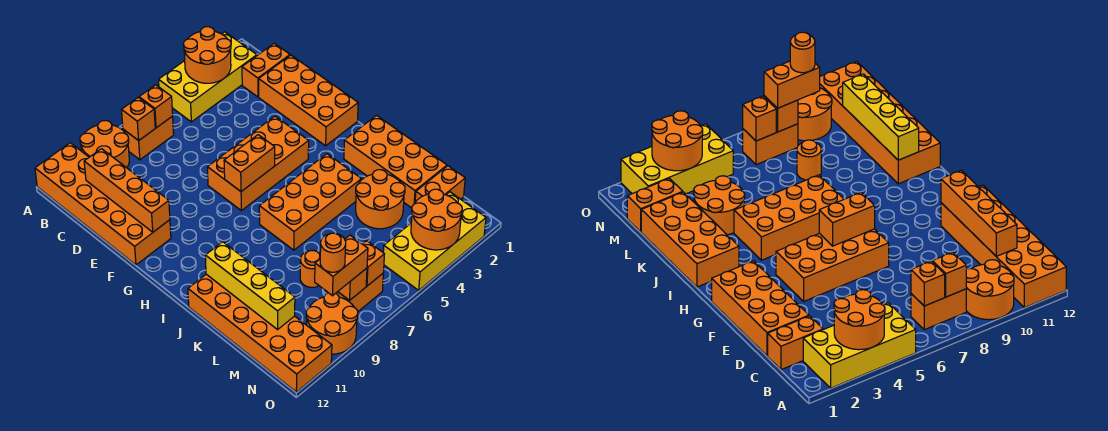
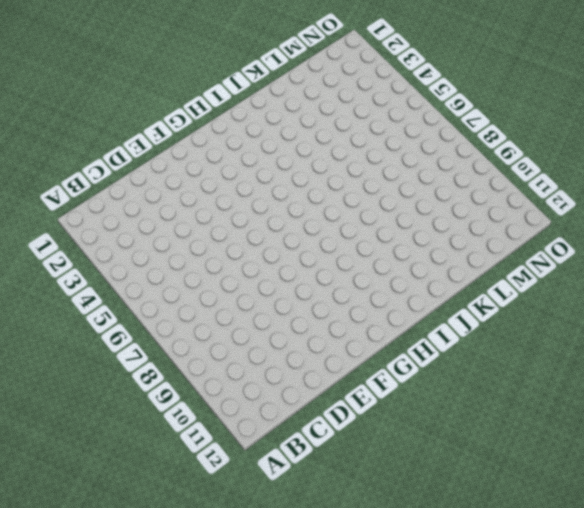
none -> yellow brick A2:B5 level 1
none -> orange round brick A9:B10 level 1
none -> orange brick A11:F12 level 1

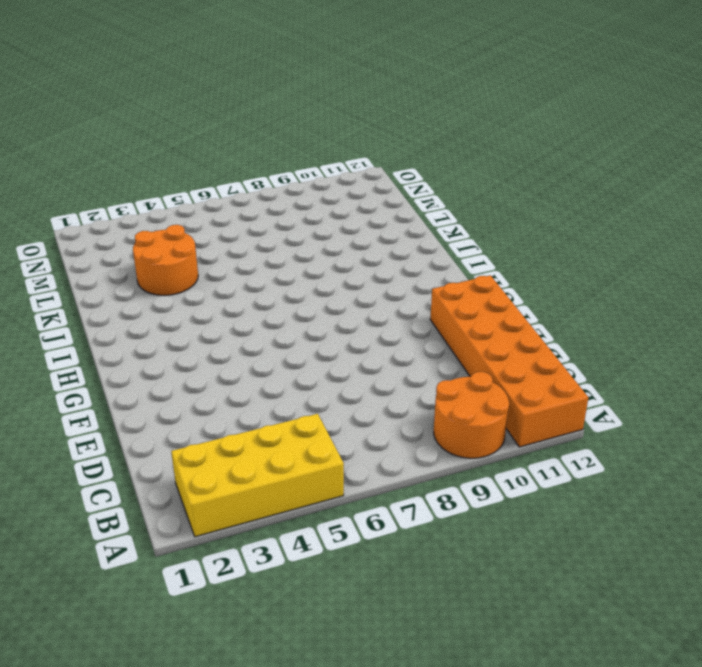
none -> orange brick B7:B8 level 1
none -> orange brick C1:C2 level 1
none -> orange brick D1:G2 level 1

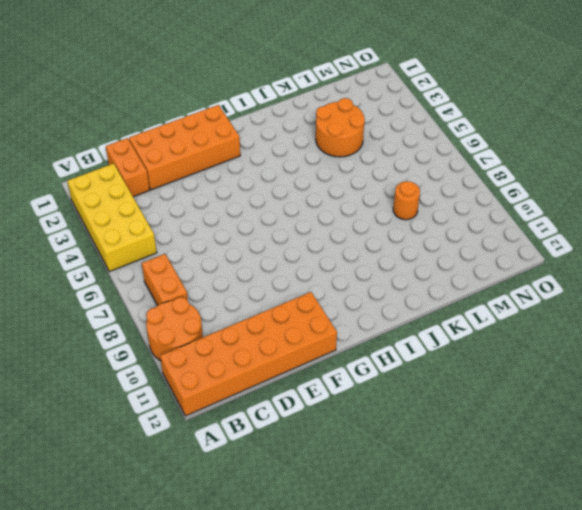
none -> orange brick F4:G7 level 1
none -> orange brick I1:L2 level 1
none -> orange brick I4:J7 level 1

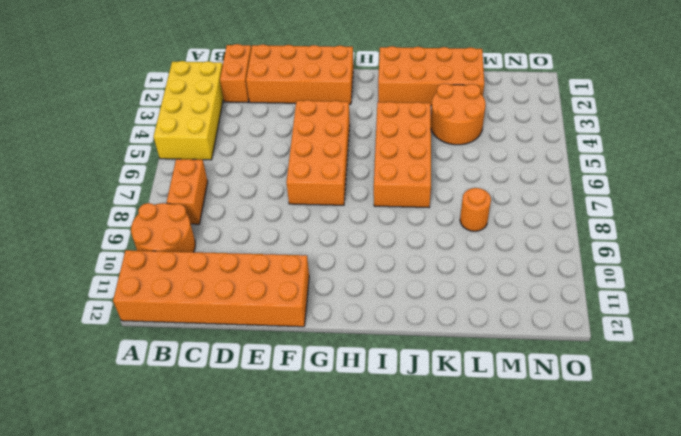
none -> orange brick J11:O12 level 1
none -> orange brick M1:M2 level 1
none -> yellow brick N2:O5 level 1

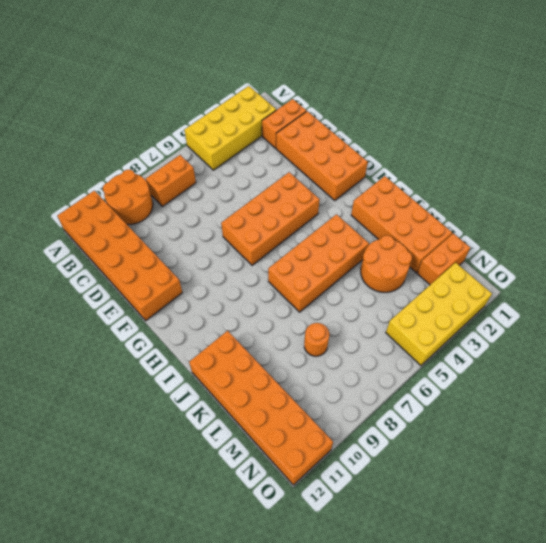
none -> orange brick N7:N8 level 1
none -> orange round brick N9:O10 level 1
none -> orange round brick A3:B4 level 2

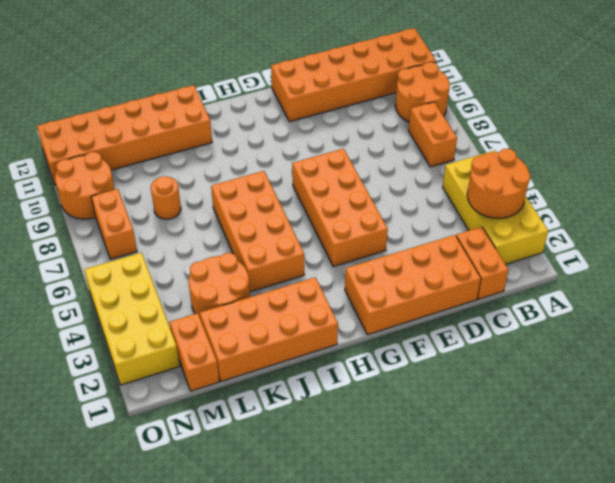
none -> orange brick B7 level 2
none -> orange brick B8 level 2
none -> orange brick C11:F11 level 2

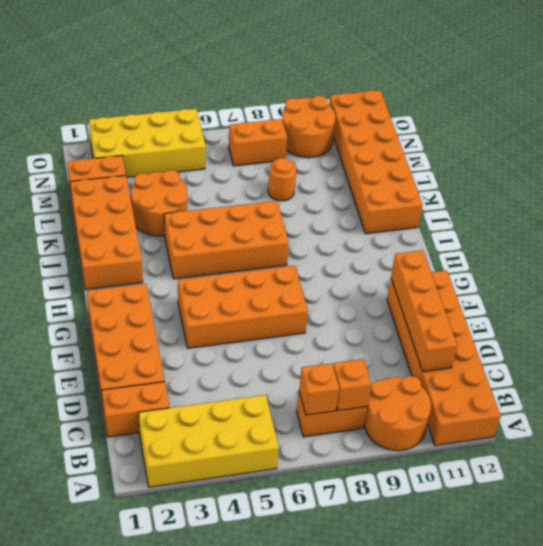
none -> orange round brick A3:B4 level 2
none -> orange brick G6:G7 level 2
none -> yellow brick J11:M11 level 2

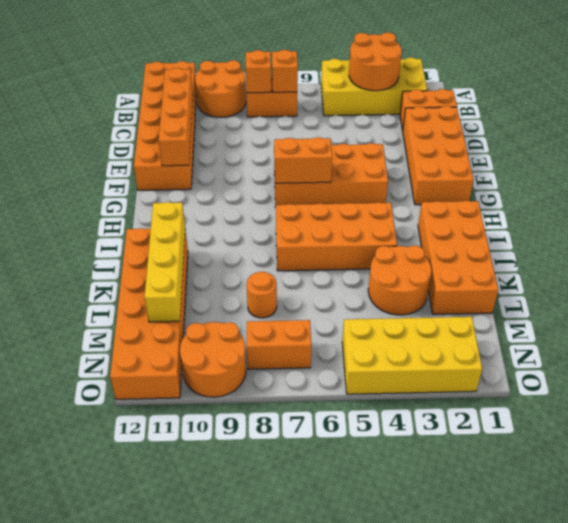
none -> orange brick M1:M2 level 1
none -> orange round brick N3:O4 level 2
none -> orange brick N7 level 2

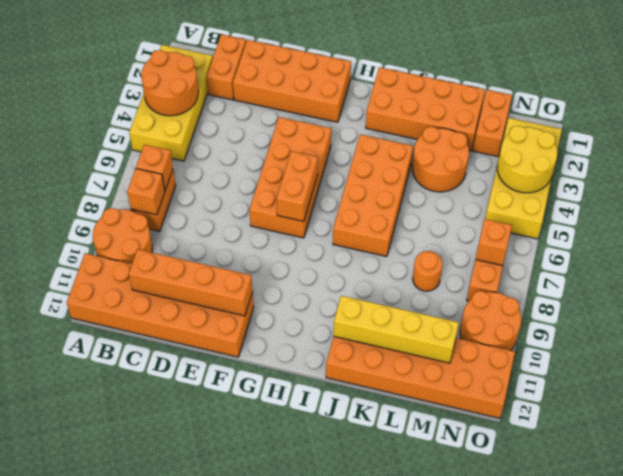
yellow round brick N3:O4 level 2 -> orange round brick N3:O4 level 2
none -> orange brick N8 level 2
none -> orange brick N8:N9 level 3
none -> orange round brick N9 level 4

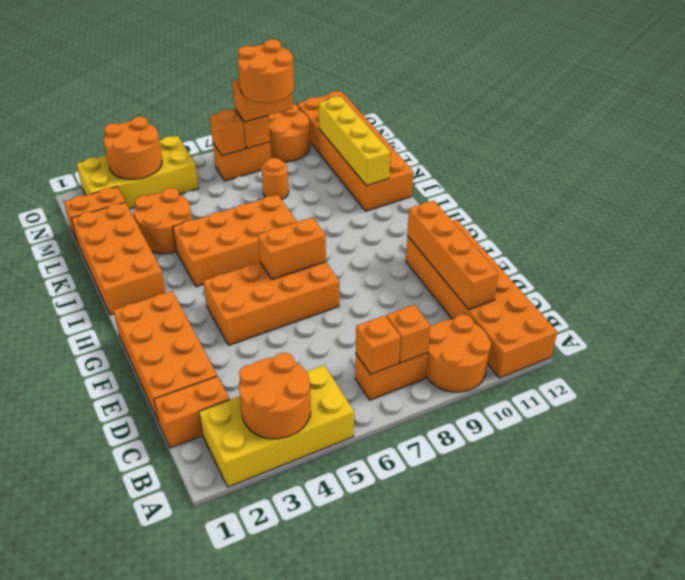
orange round brick M8:N9 level 4 -> orange round brick N9 level 4

